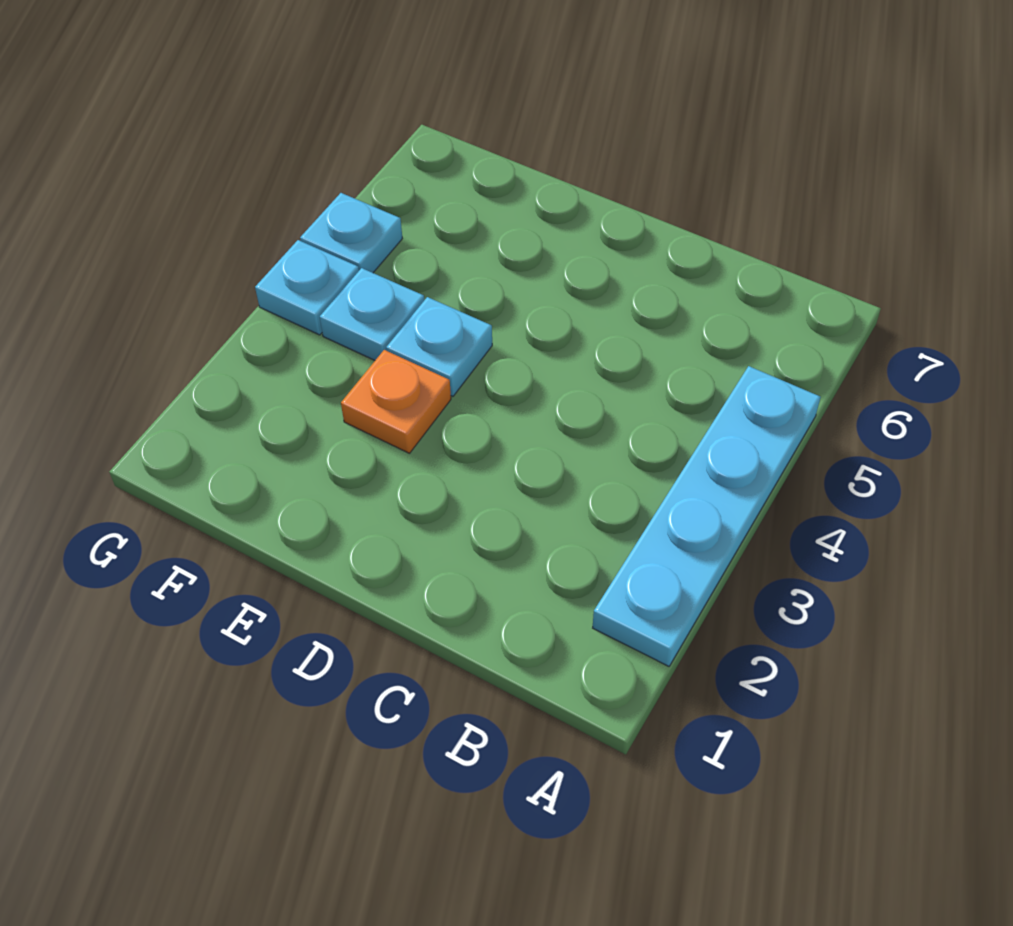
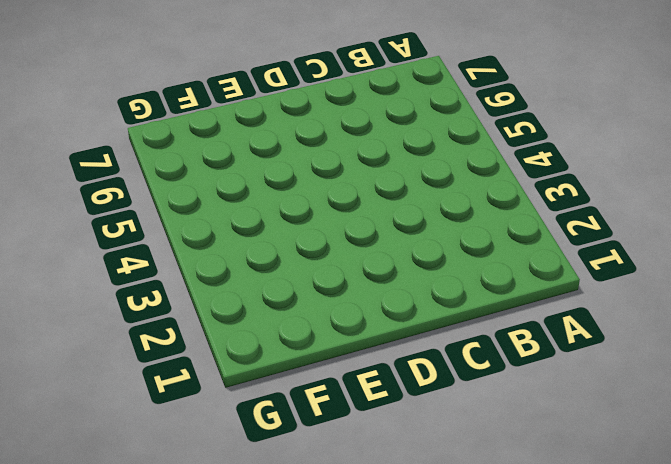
none -> cyan plate A2:A5 level 1
none -> orange plate E3 level 1

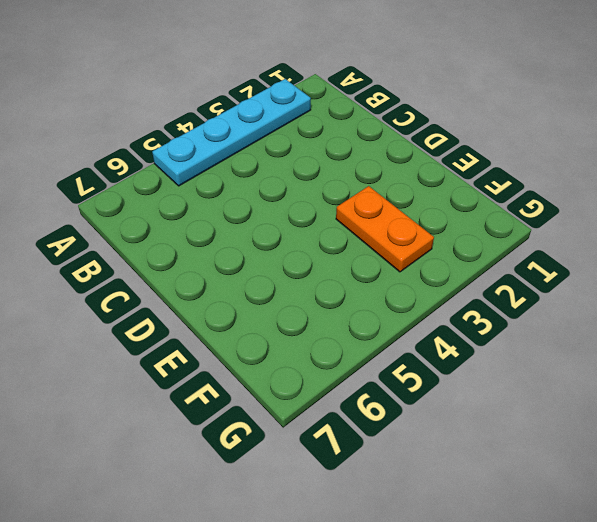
orange plate E3:F3 level 1 -> orange plate E3 level 1
none -> cyan plate E4 level 1
none -> cyan plate F4 level 1

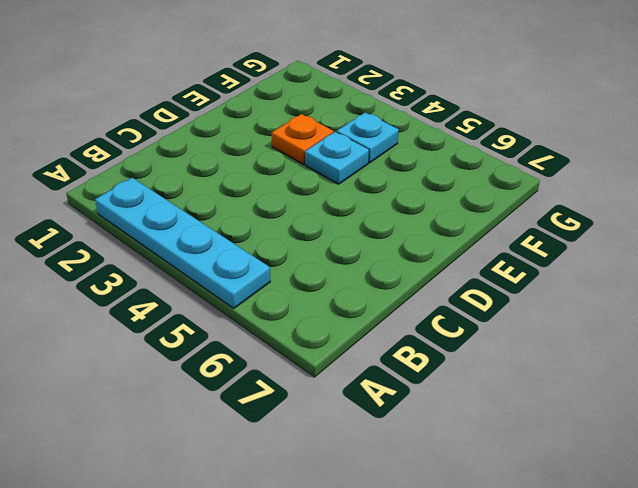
none -> cyan plate G4 level 1
none -> cyan plate G5 level 1

